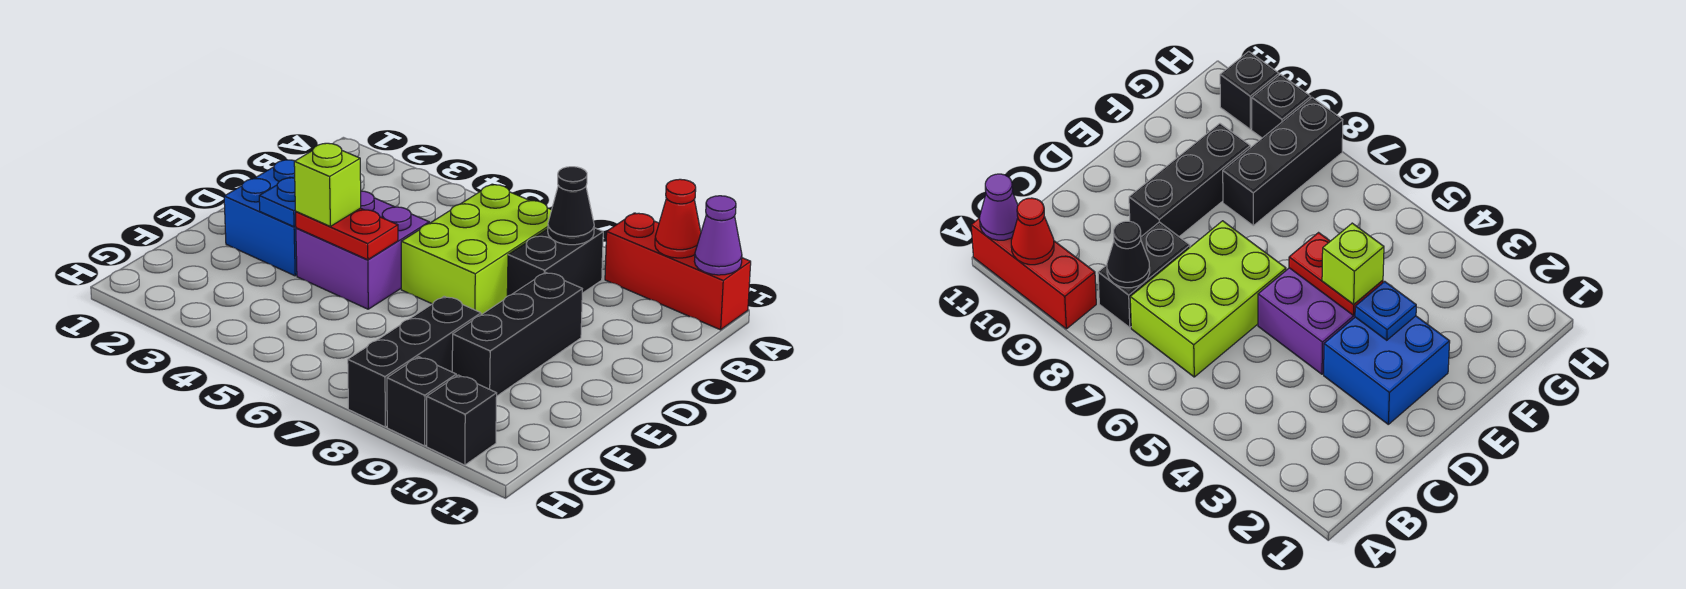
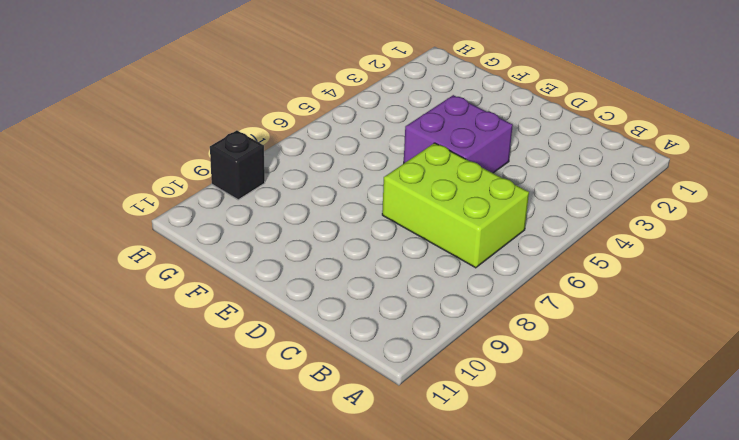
none -> red brick A9:A11 level 1
none -> black brick B8:C8 level 1
none -> blue brick D2:E3 level 1

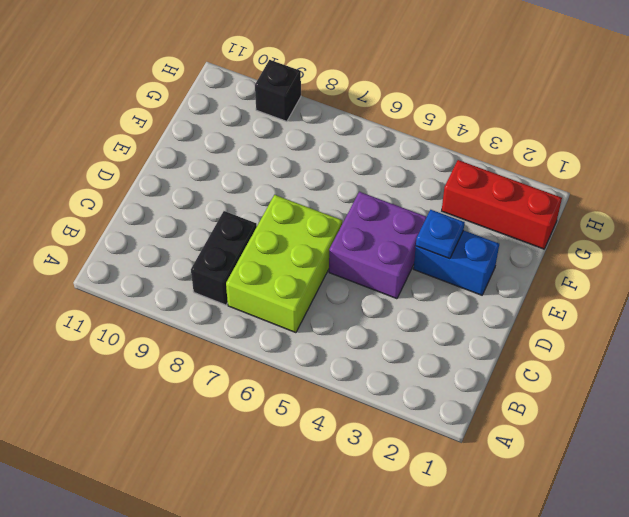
blue brick E2:E3 level 1 -> blue brick D2:E3 level 1
red brick G1:G3 level 1 -> red brick A9:A11 level 1
none -> black brick D9:F9 level 1
none -> black brick F8:H8 level 1
none -> black brick H10 level 1

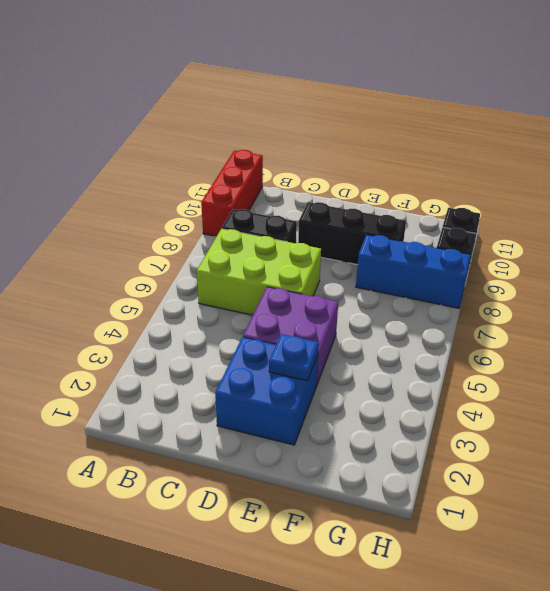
blue brick F8:H8 level 1 -> black brick F8:H8 level 1
none -> red cone A10 level 2
none -> purple cone A11 level 2
none -> black cone B8 level 2

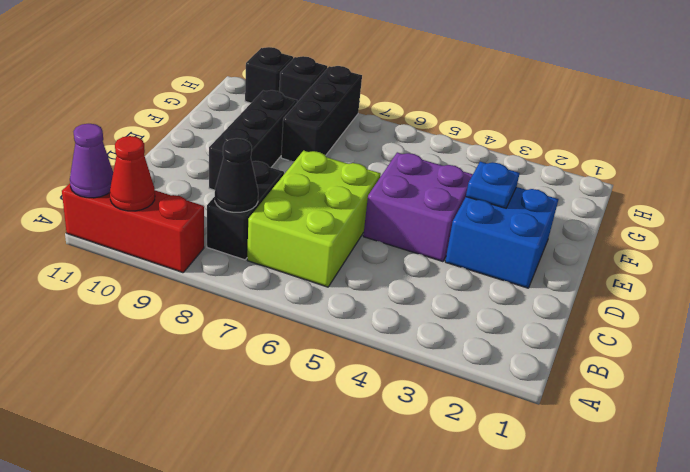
none -> red plate E4:E5 level 2
none -> lime brick E4 level 3

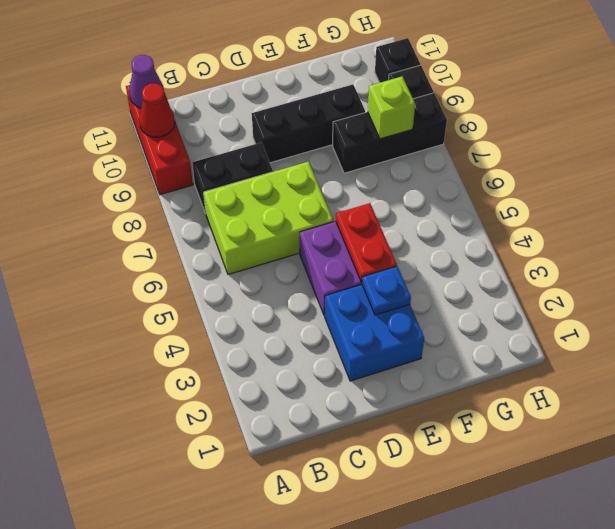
lime brick G8 level 2 -> lime brick E4 level 3
none -> black cone B8 level 2

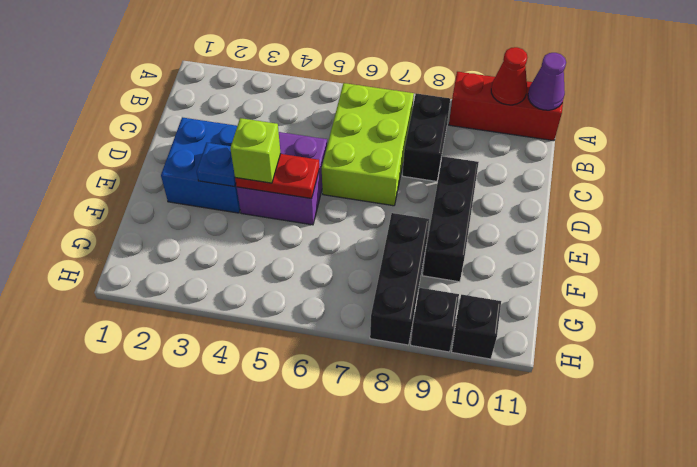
none -> black cone B8 level 2

